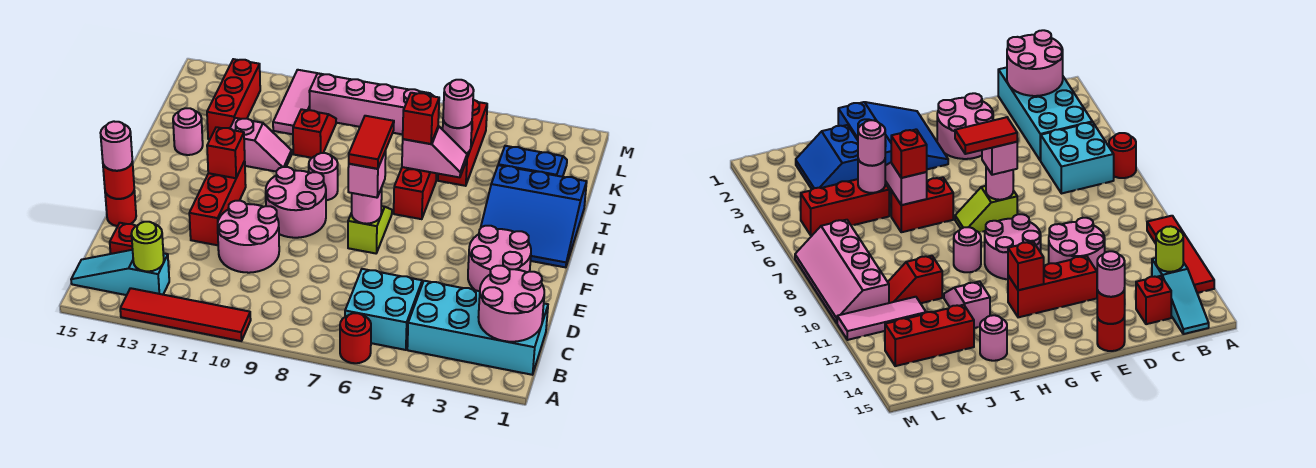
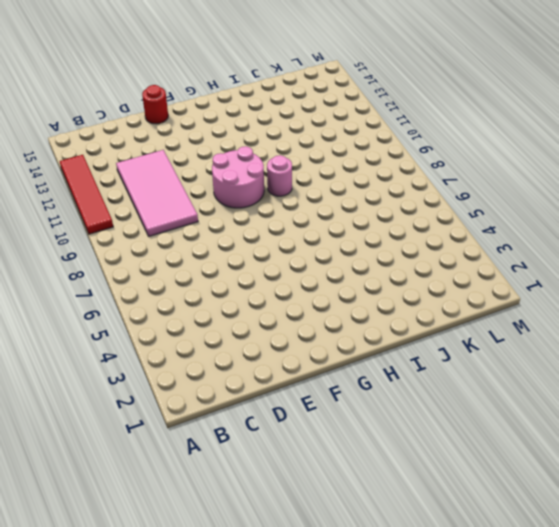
pink tile C9:D12 level 1 -> pink round brick D10:E11 level 1
none -> red round brick A6 level 1
none -> cyan brick B1:C4 level 1
none -> cyan brick B5:C6 level 1
none -> cyan slope B13:B15 level 1 top 13

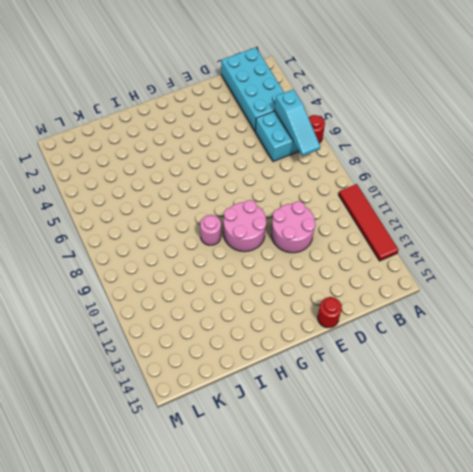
cyan slope B5:B7 level 2 top 5 -> cyan slope B13:B15 level 1 top 13
none -> red brick C14 level 1
none -> pink round brick E2:F3 level 1
none -> red brick E12:G12 level 1
none -> lime slope F7:G7 level 1 top F

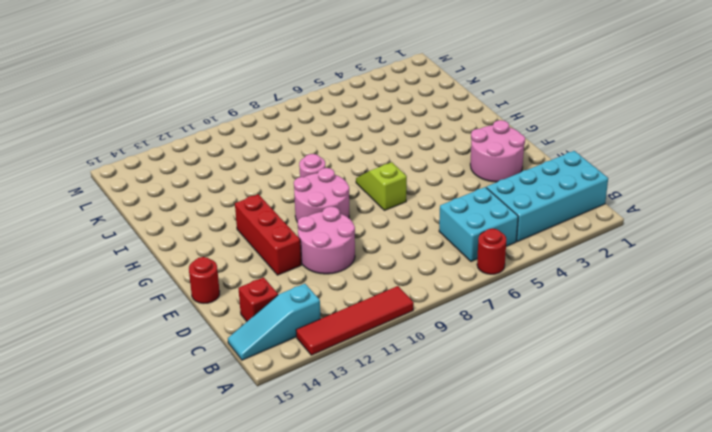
none -> blue slope G1:I3 level 1 top I
none -> red brick H6:I6 level 1
none -> pink slope I11:I12 level 1 top 12
none -> pink round brick I14 level 1

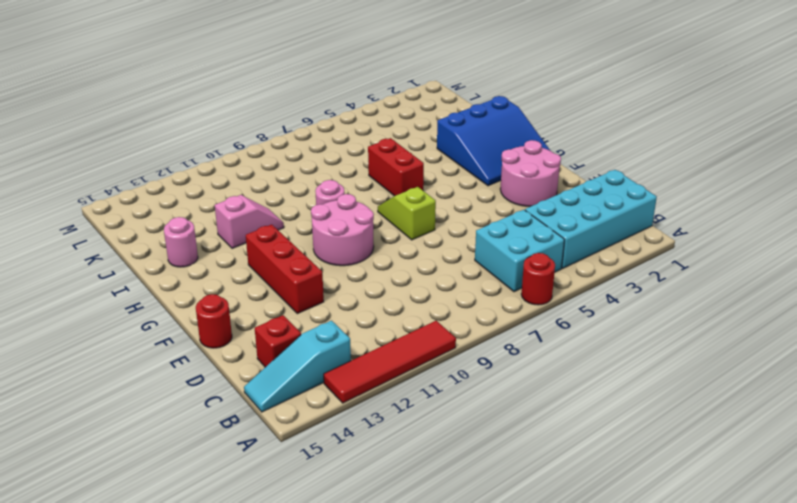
none -> pink round brick D10:E11 level 1
none -> blue slope J2:K3 level 1 top J
none -> red brick J5:L5 level 1
none -> red slope J10:K10 level 1 top J

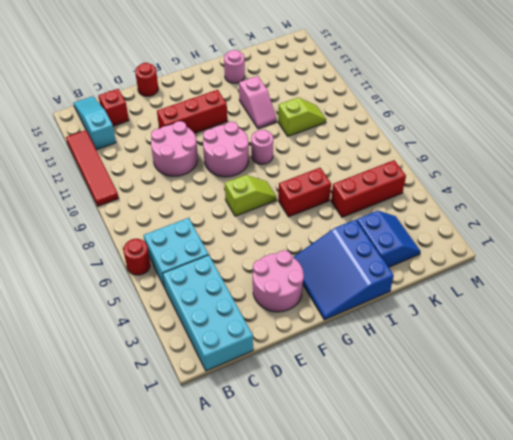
lime slope J10:K10 level 1 top J -> red slope J10:K10 level 1 top J
none -> red brick J13:L13 level 1
none -> pink tile K11:M11 level 1
none -> pink slope L7:M10 level 1 top L
none -> pink round brick B1:C2 level 2

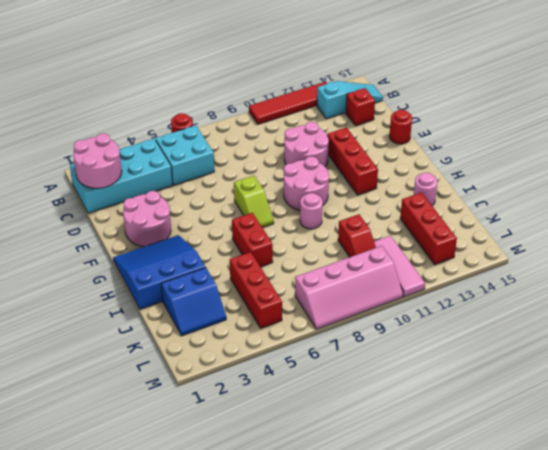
none -> pink slope I11:I12 level 1 top 12
none -> lime round brick B13 level 2
none -> red round brick E15 level 2
none -> pink round brick F7 level 2

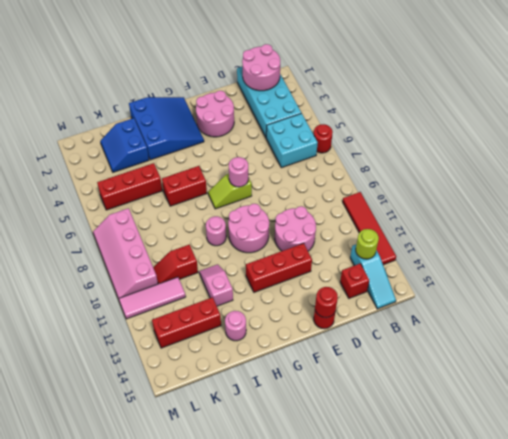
none -> red brick G12 level 2
none -> pink slope I5:I6 level 2 top 6
none -> pink round brick J5 level 2
none -> pink round brick E15 level 3

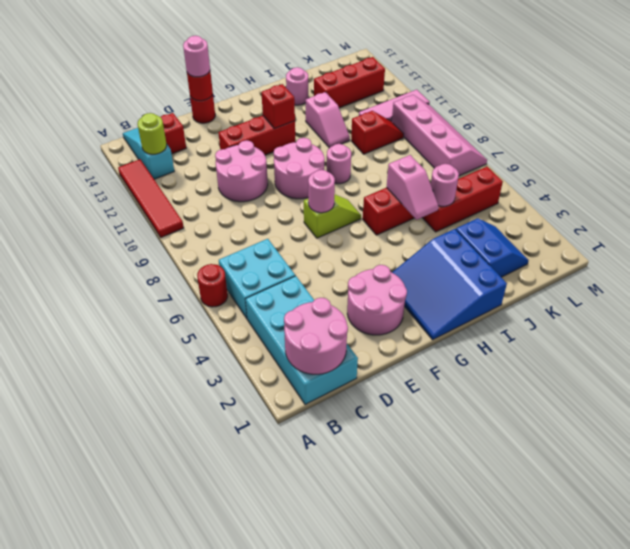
none -> pink brick F7 level 3
none -> red brick I6 level 3
none -> pink round brick J5 level 3
none -> red tile F7:G7 level 4

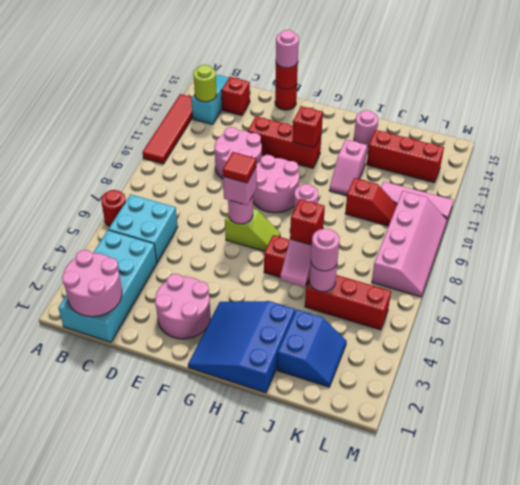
red tile F7 level 4 -> red tile F7:G7 level 4

